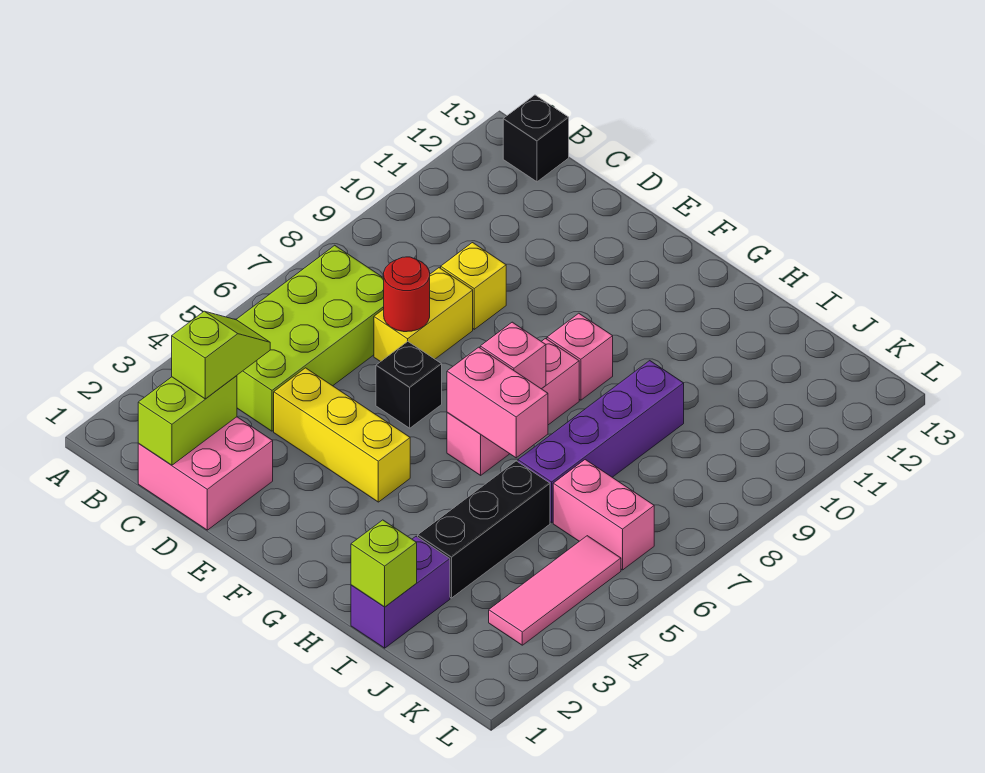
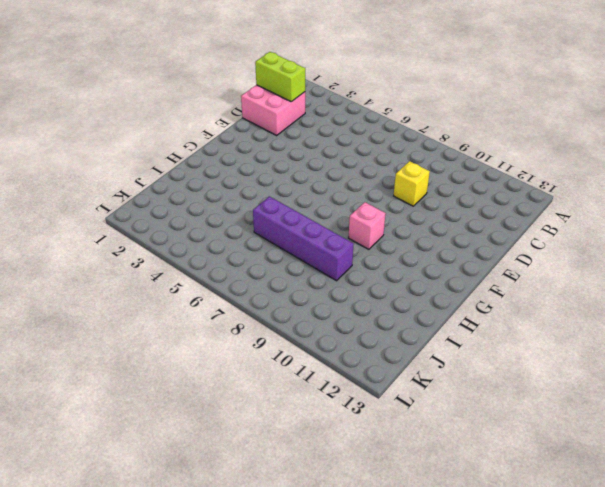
none -> lime brick B4:C7 level 1
none -> black brick B13 level 1
none -> yellow brick D4:F4 level 1

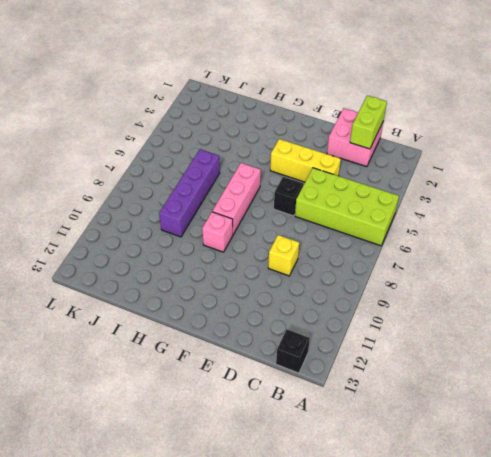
lime brick A5:D6 level 1 -> lime brick B4:C7 level 1
none -> yellow brick D7:D8 level 1
none -> purple brick I1:I2 level 1
none -> black brick I3:I5 level 1

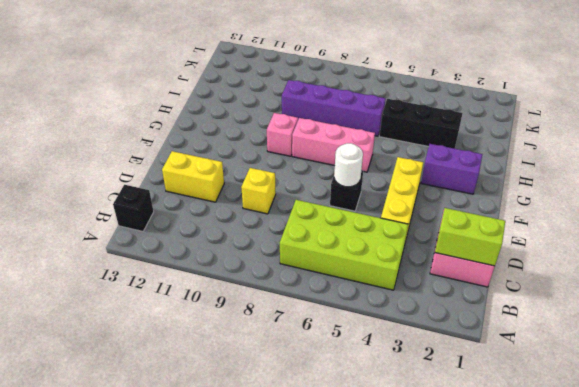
yellow brick D11:D12 level 1 -> yellow brick D7:D8 level 1
white round brick E6 level 2 -> none
purple brick G2:G3 level 1 -> purple brick I1:I2 level 1
none -> pink brick J6:K6 level 1
none -> pink tile K3:K5 level 1
none -> red round brick D7 level 2

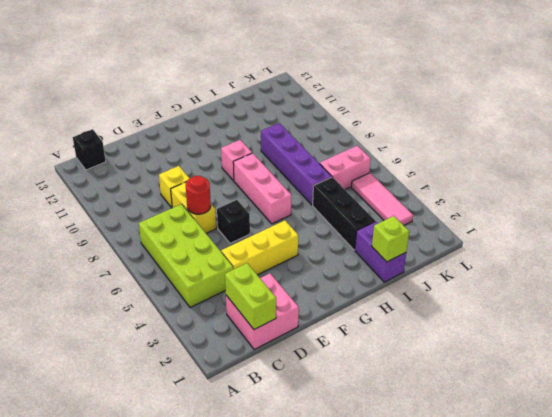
none -> pink brick G6:H6 level 2
none -> pink brick G7 level 2
none -> lime slope C2:C3 level 3 top 2

